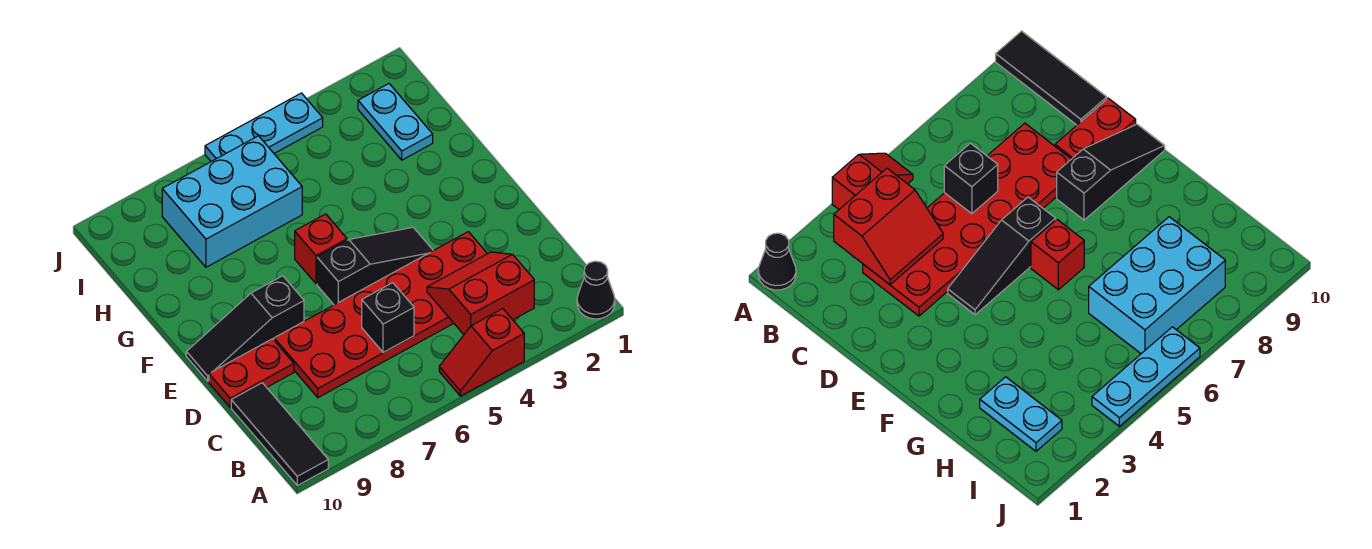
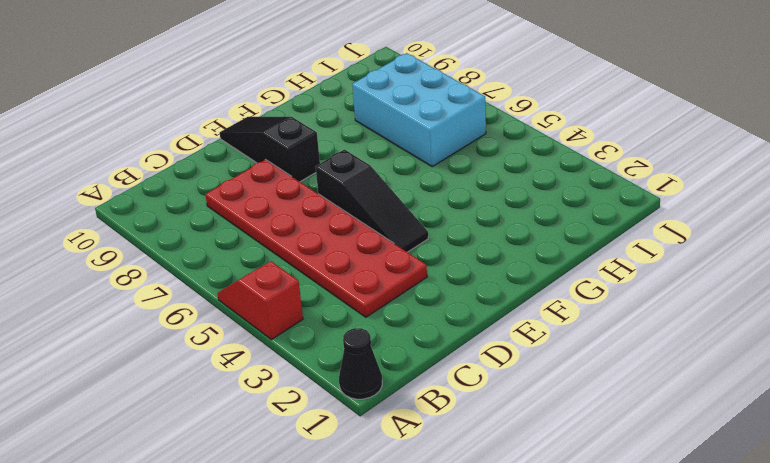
none -> black tile A10:C10 level 1
none -> red plate D9:D10 level 1
none -> red brick F6 level 1

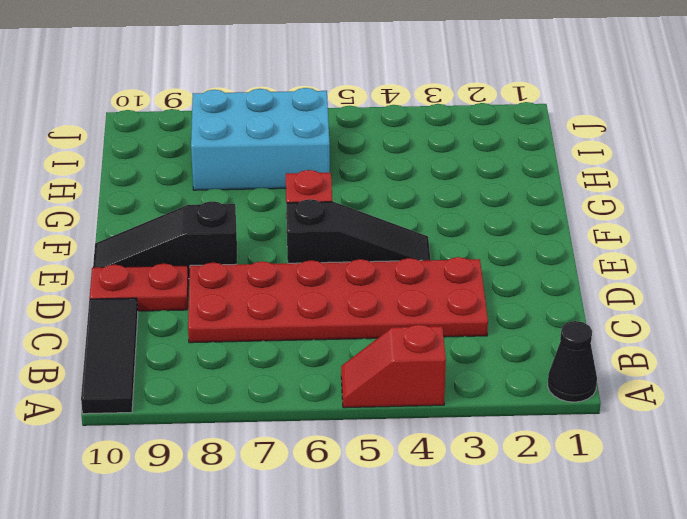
none -> cyan plate H2:I2 level 1
none -> cyan plate J4:J6 level 1
none -> red slope B3:C4 level 2 top B

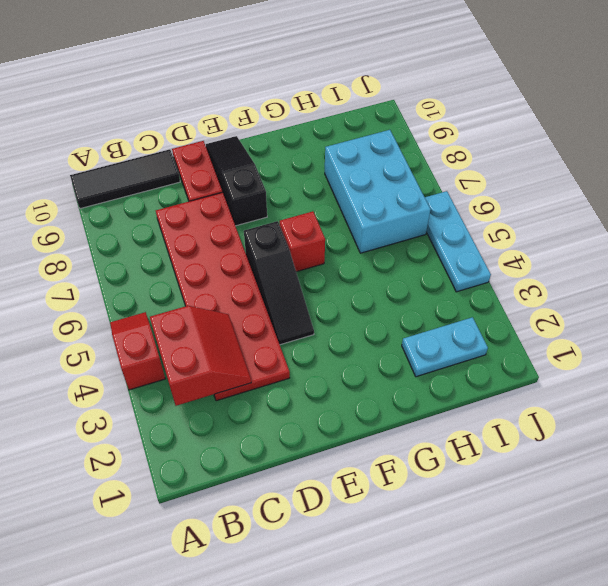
none -> black cone A1 level 1
none -> black brick C6 level 2

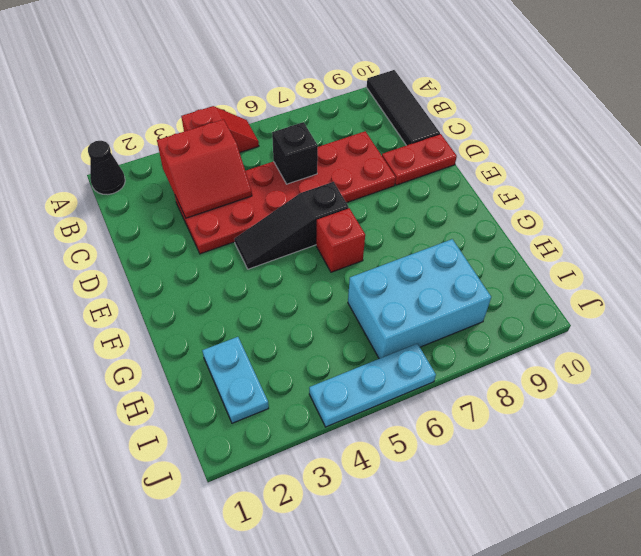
none -> black slope E8:E10 level 1 top 8

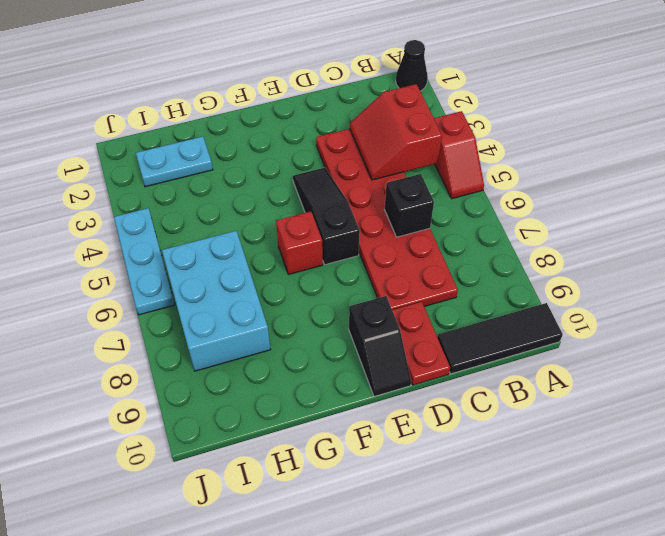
black slope E9:E10 level 1 top 9 -> black slope E8:E10 level 1 top 8

